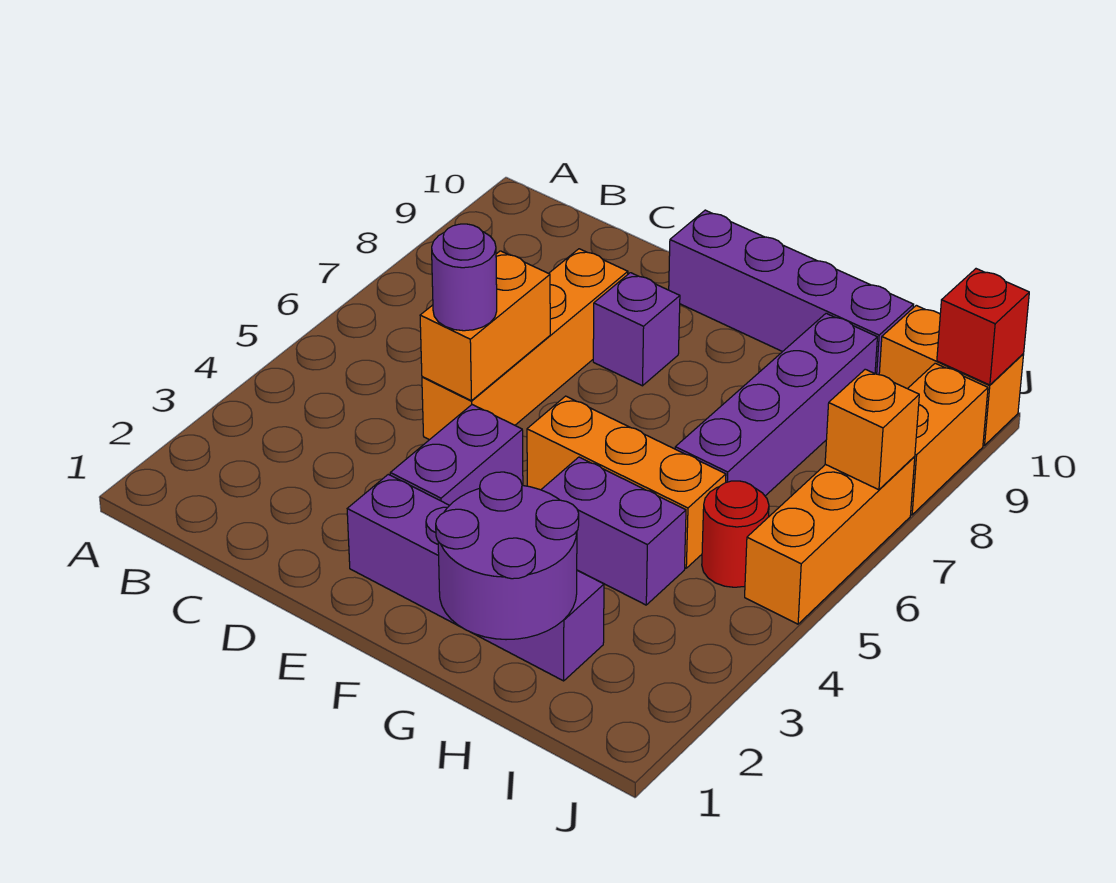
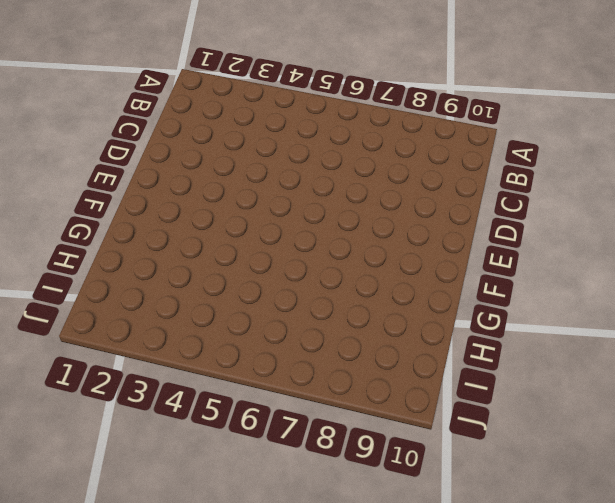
none -> orange brick D5:D8 level 1
none -> purple brick E2:H2 level 1
none -> purple brick E3:E4 level 1

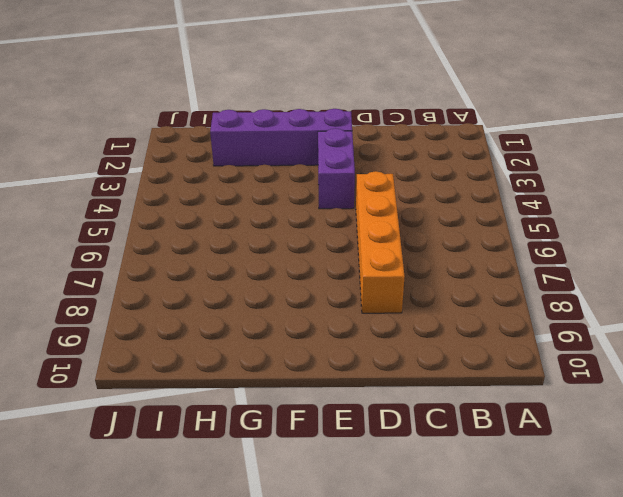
none -> purple brick E8 level 1
none -> purple brick E10:H10 level 1
none -> orange brick F5:H5 level 1

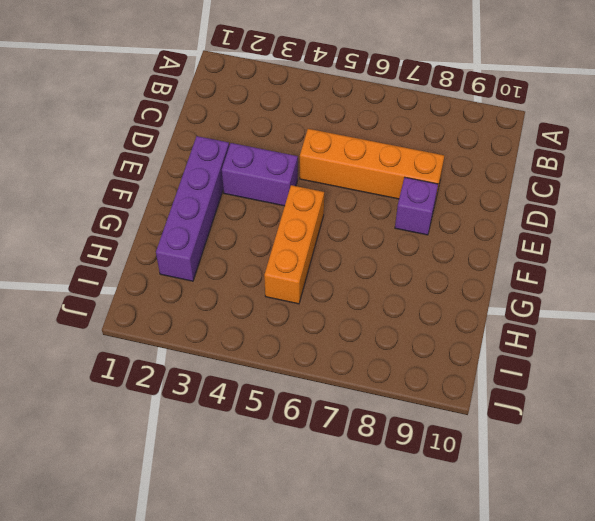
none -> purple brick E10:H10 level 1
none -> purple brick G4:H4 level 1
none -> purple brick H6:H9 level 1

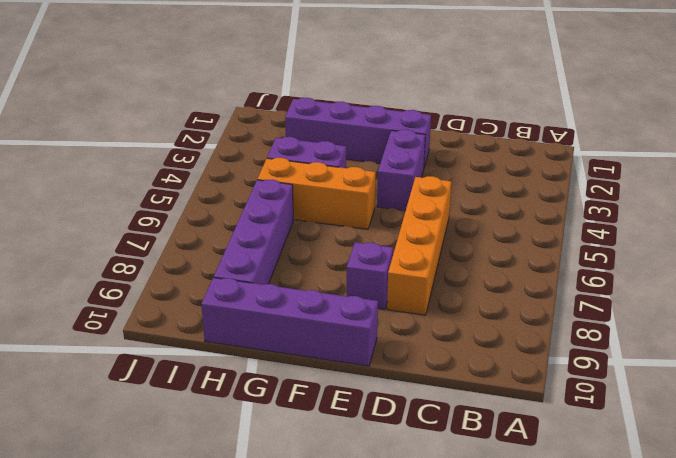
none -> red round brick I5 level 1
none -> orange brick I10:J10 level 1
none -> orange brick J5:J7 level 1

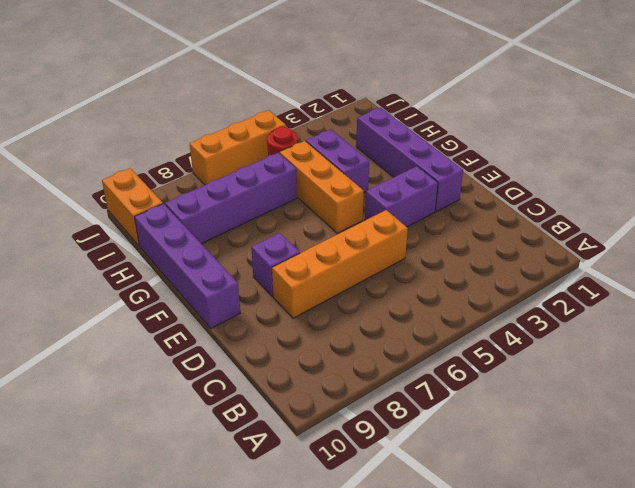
none -> orange brick J8:J9 level 1
none -> orange brick D5:D6 level 2
none -> purple round brick G1:H2 level 2

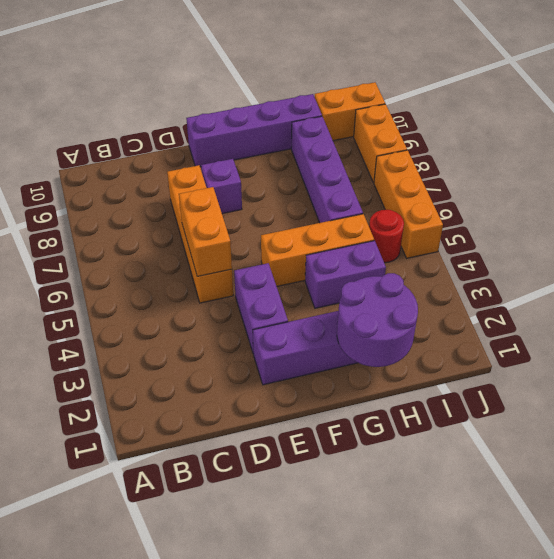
none -> orange brick J7 level 2
none -> red brick J10 level 2
none -> purple round brick D5 level 3

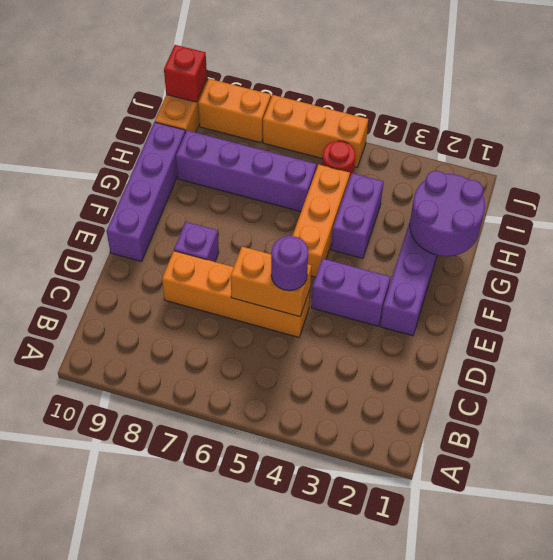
none -> orange brick J7 level 2

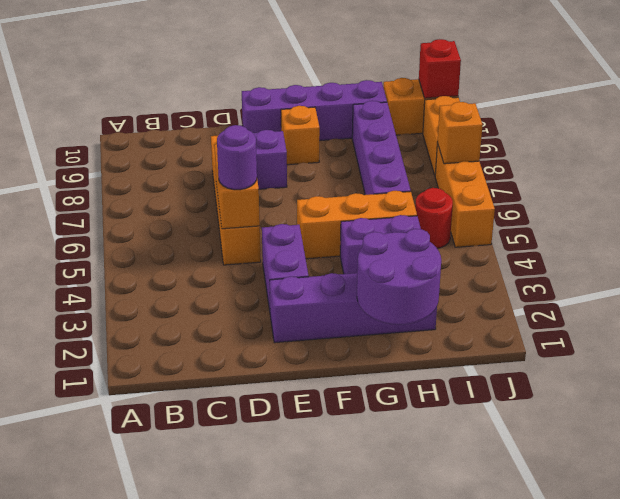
orange brick F9 level 1 -> none

